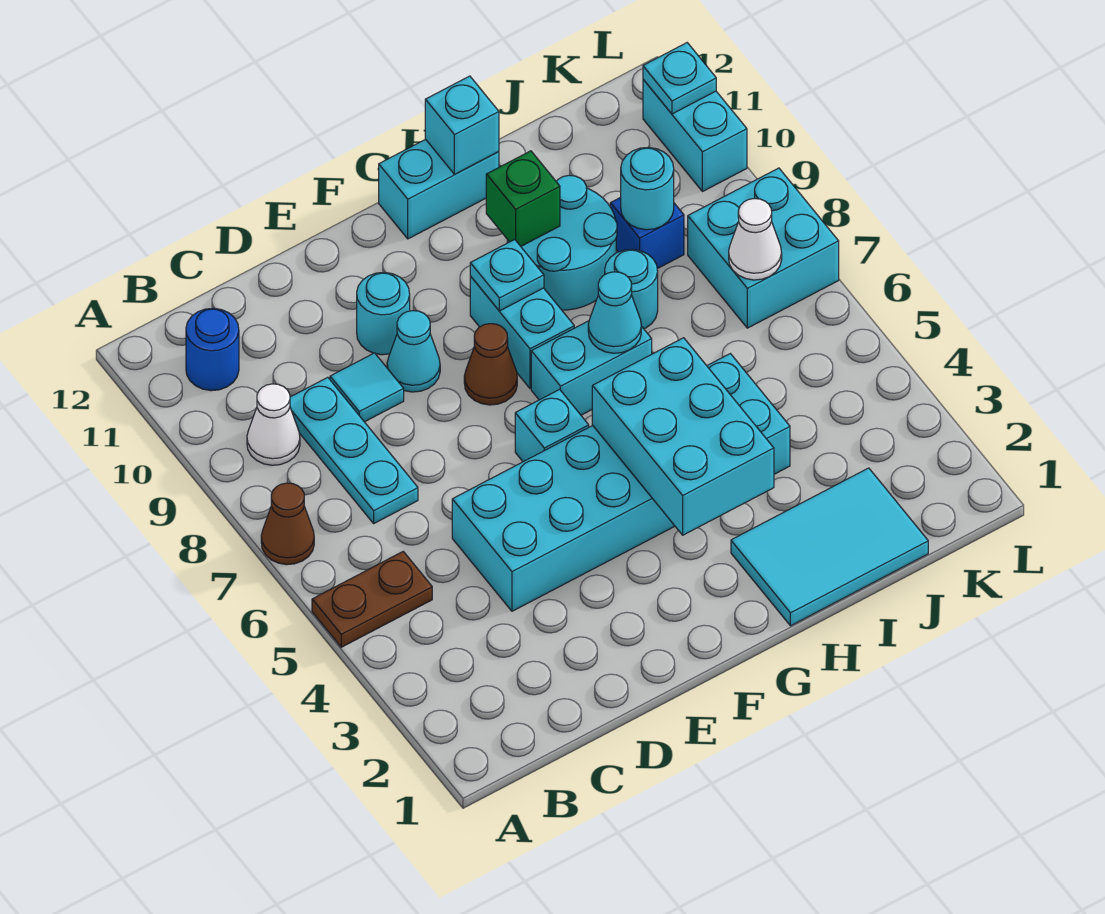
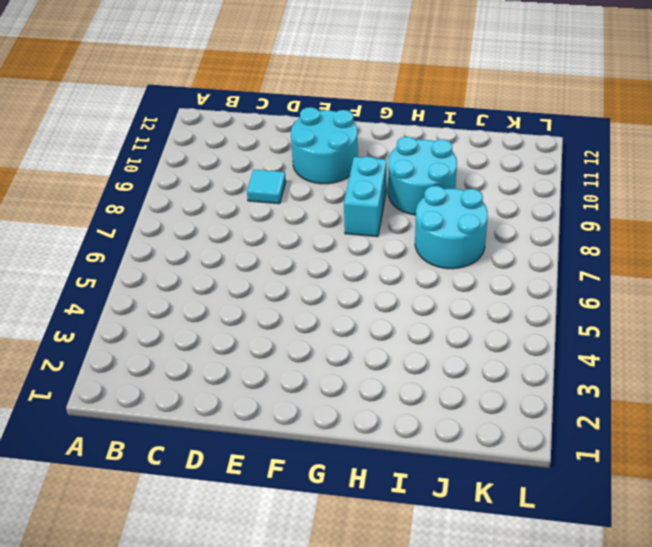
cyan round brick E10:F11 level 1 -> cyan round brick E10 level 1
cyan round brick I7:J8 level 1 -> cyan round brick I8 level 1
none -> brown plate A5:B5 level 1
none -> brown cone A7 level 1
none -> white cone B9 level 1

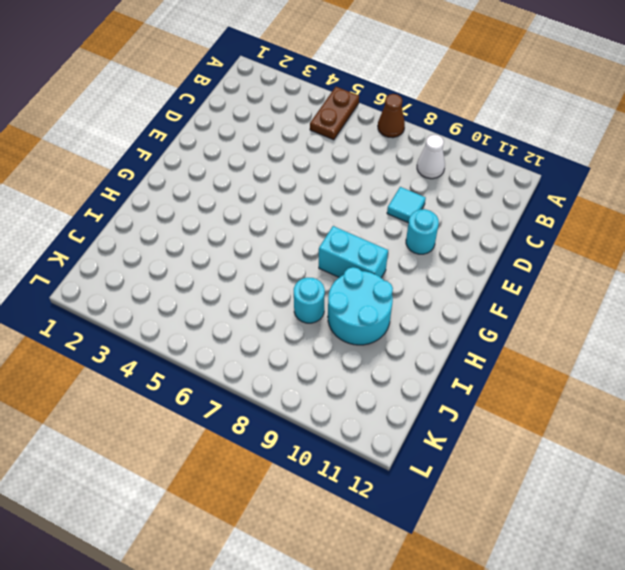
none -> blue round brick B11 level 1
none -> cyan plate C7:C9 level 1
none -> cyan brick D4:I5 level 1

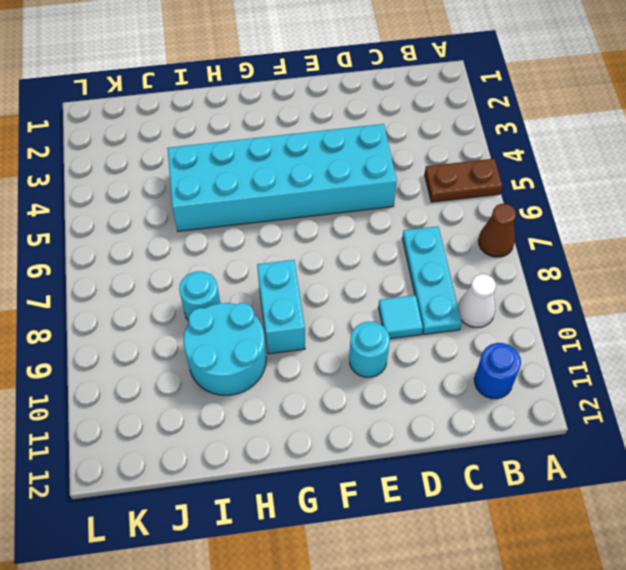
none -> cyan cone E9 level 1
none -> cyan brick F6 level 1
none -> brown cone F8 level 1

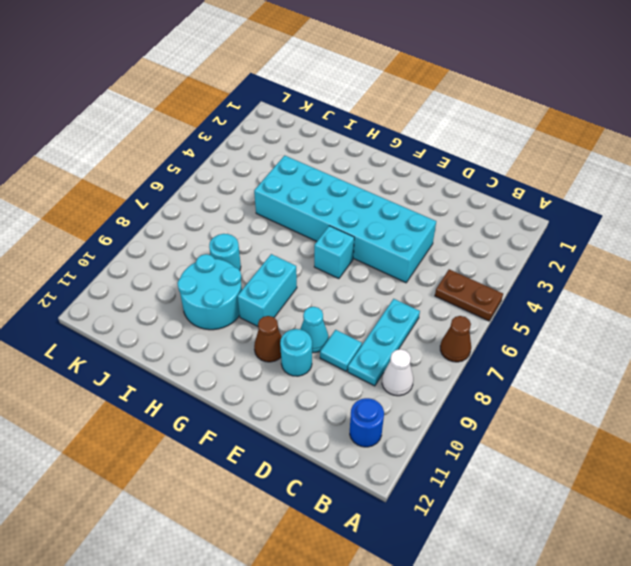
brown cone F10 level 1 -> brown cone F8 level 1
none -> cyan brick G7:H7 level 1
none -> cyan brick G12:H12 level 1
none -> cyan tile H1:J2 level 1

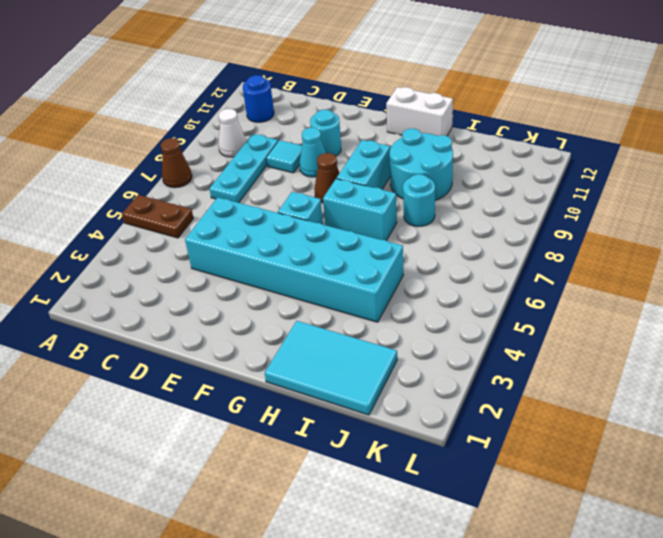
white brick G12:H12 level 1 -> cyan brick G12:H12 level 1
none -> blue brick J9 level 1
none -> cyan brick K7:L8 level 1
none -> cyan brick L10:L11 level 1

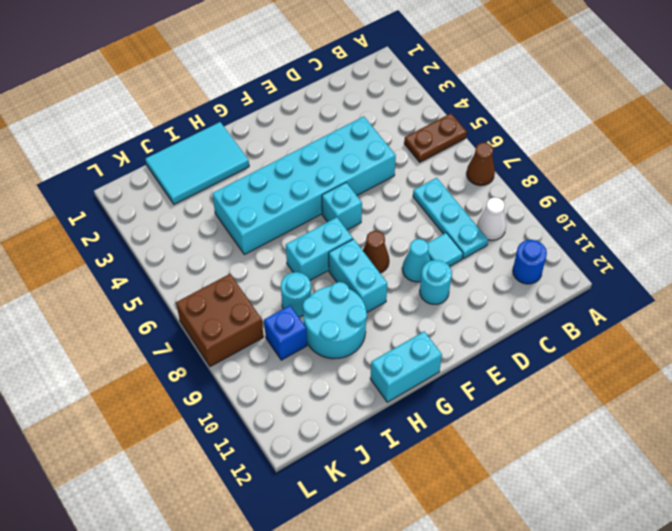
brown brick K7:L8 level 1 -> cyan brick K7:L8 level 1
none -> cyan brick L10:L11 level 1
none -> cyan brick G3:H5 level 2
none -> cyan plate G9 level 2

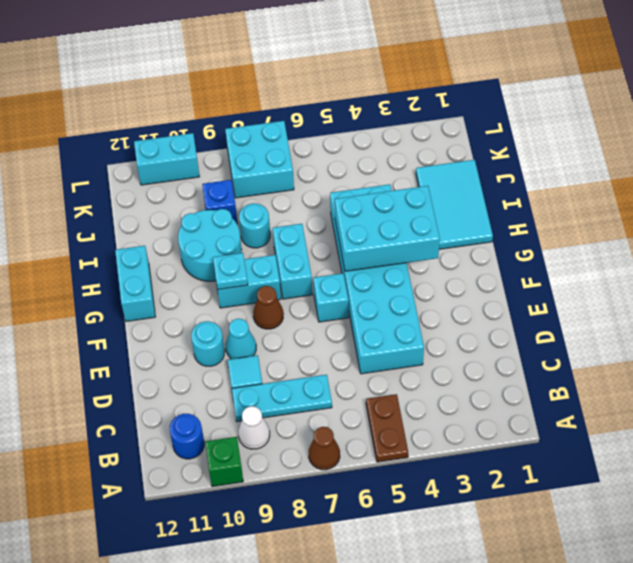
green brick A10 level 1 -> green brick H10 level 2
none -> cyan cone H7 level 2
none -> cyan brick H12 level 2
none -> cyan round brick J9 level 2

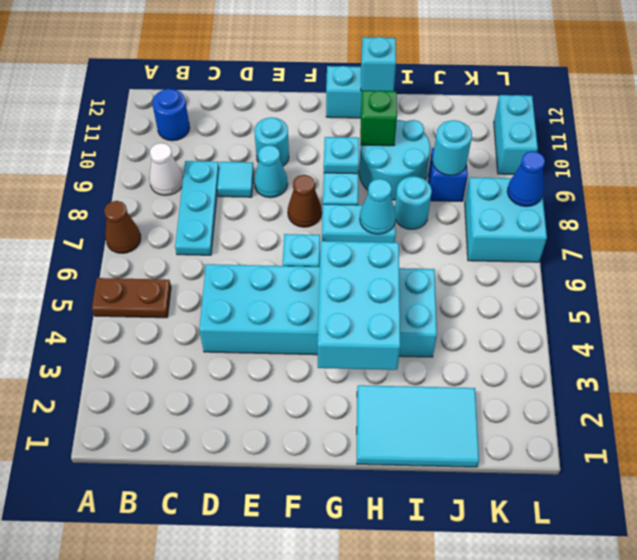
blue cone L8 level 2 -> none
none -> white cone K7 level 2
none -> cyan plate L11 level 2

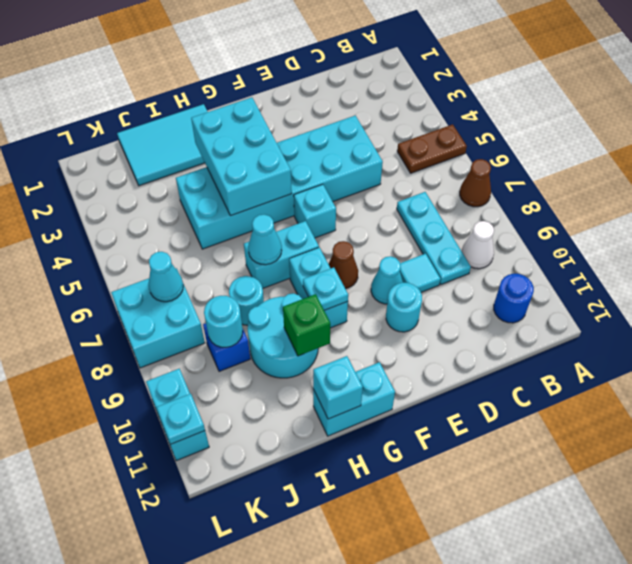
cyan cone K7 level 2 -> white cone K7 level 2

